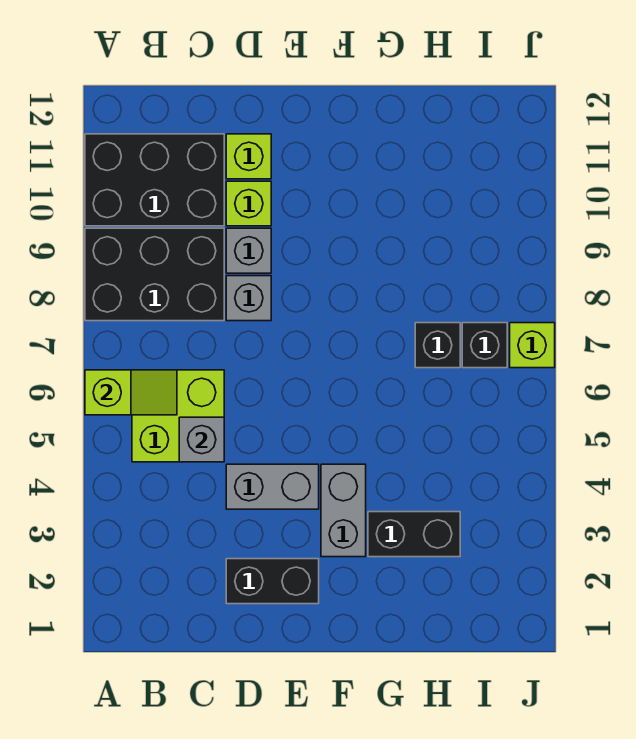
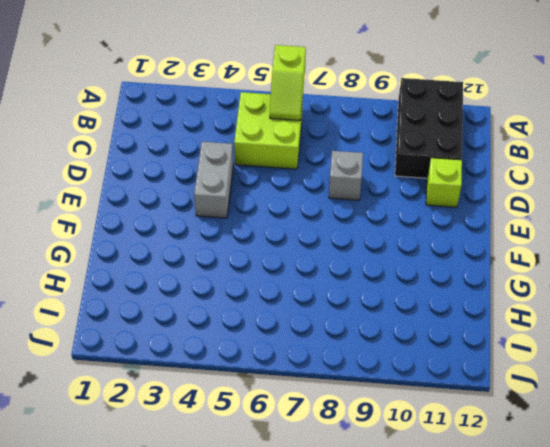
none -> black brick A8:C9 level 1
none -> black brick D2:E2 level 1
none -> grey brick D9 level 1

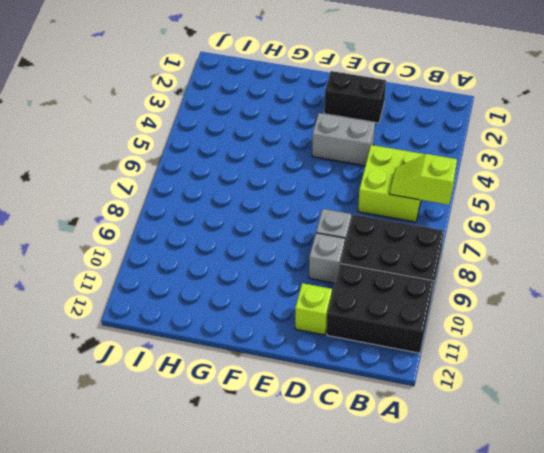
none -> lime brick D10 level 1
none -> grey brick F3:F4 level 1
none -> black brick G3:H3 level 1

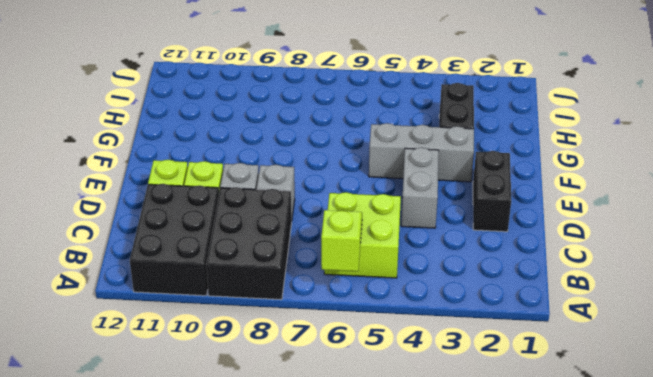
grey brick F3:F5 level 1 -> grey brick F3:F4 level 1
none -> black brick H7 level 1
none -> black brick I7 level 1
none -> lime brick J7 level 1

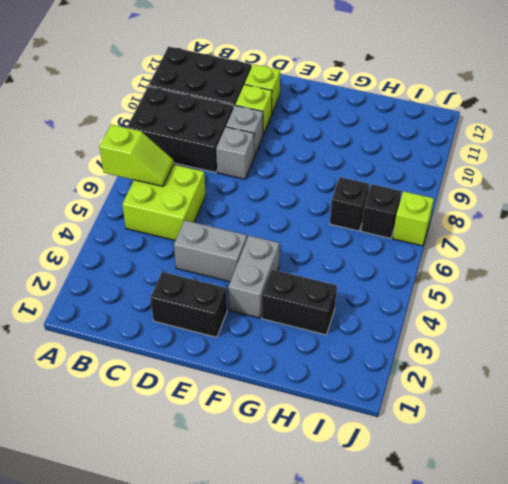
none -> grey brick C5 level 2

